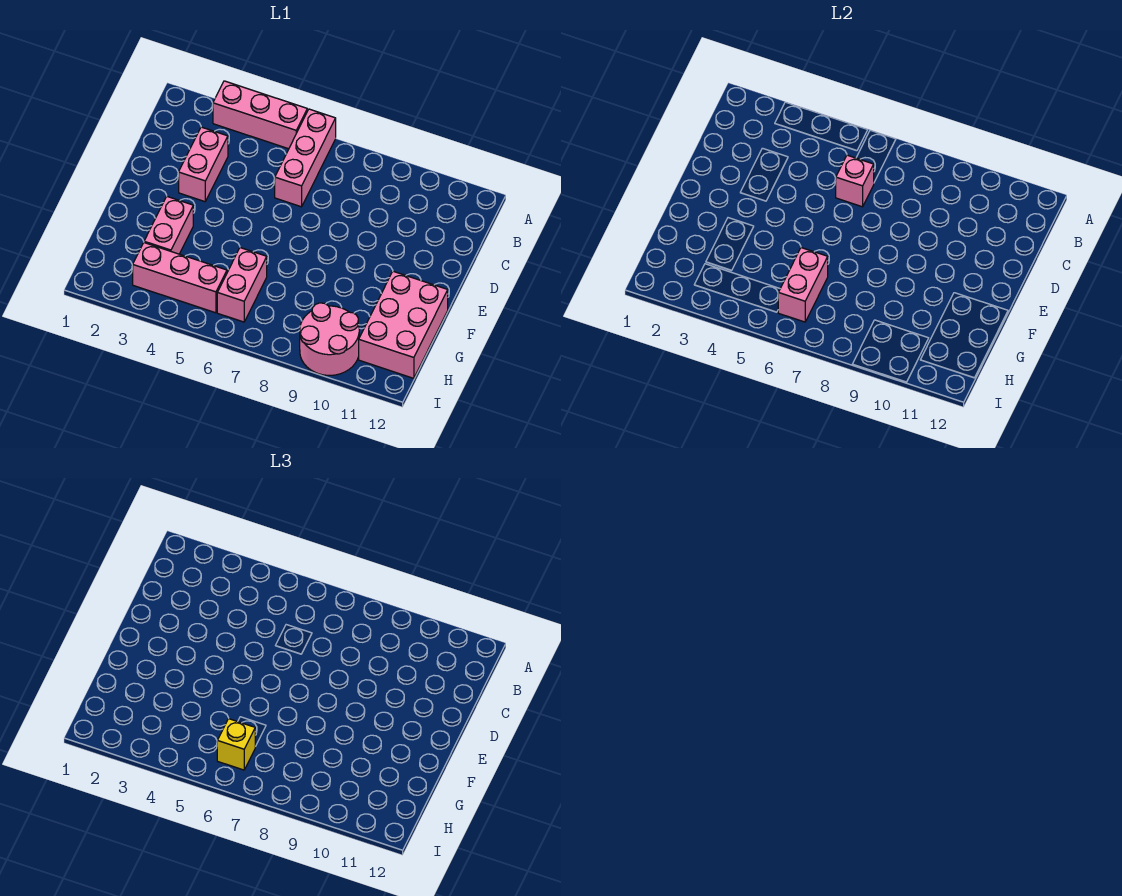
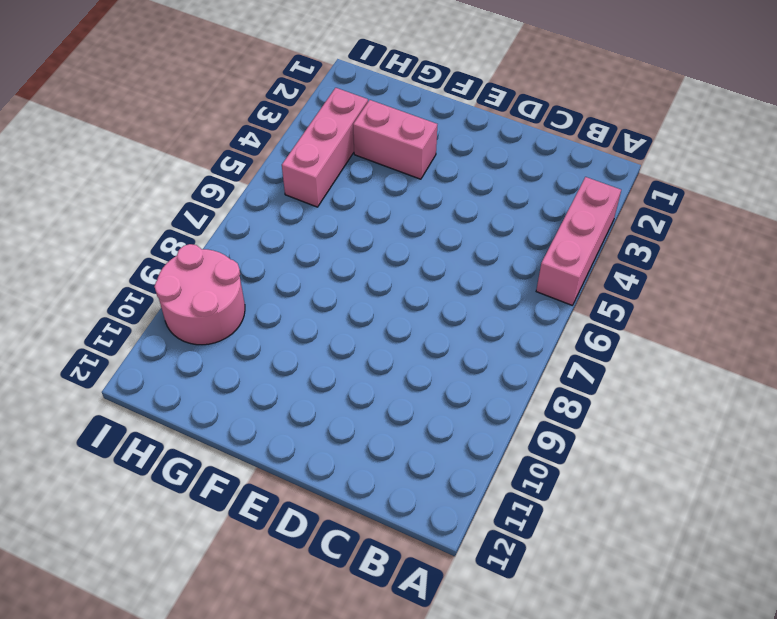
none -> pink brick A6:C6 level 1
none -> pink brick C3:D3 level 1

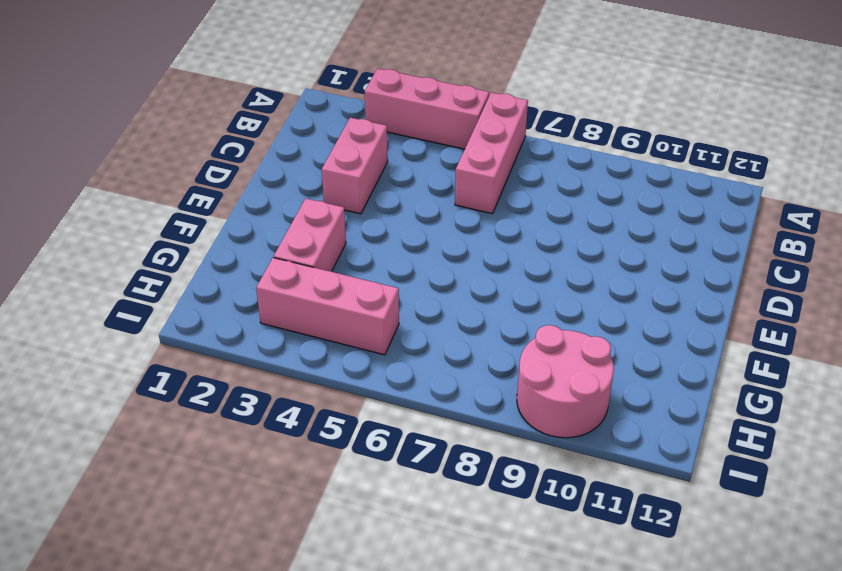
none -> pink brick F11:H12 level 1
none -> pink brick G6:H6 level 1

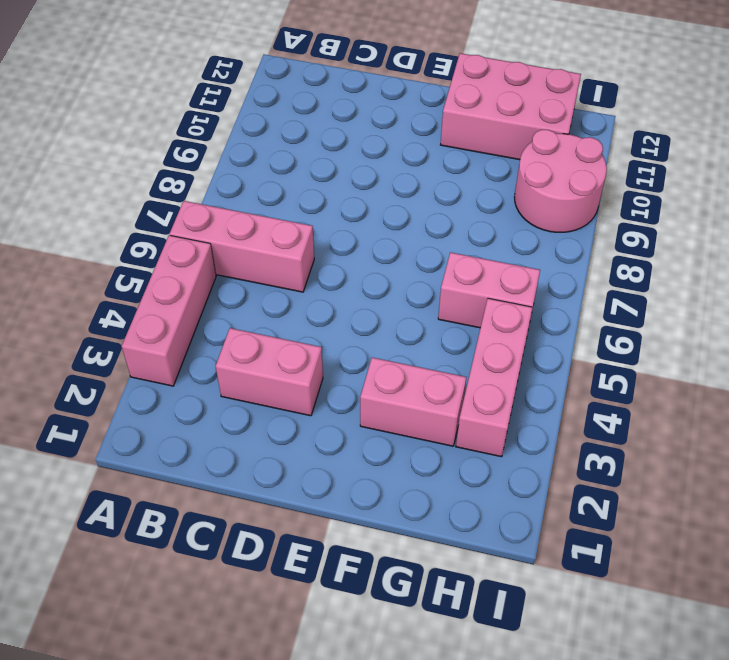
none -> pink brick C6 level 2
none -> pink brick G6:H6 level 2

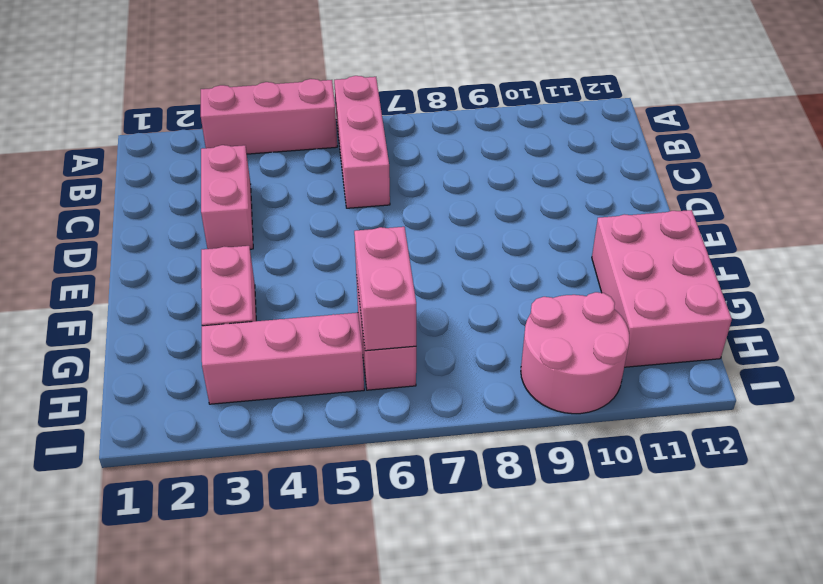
none -> pink brick C6 level 2
none -> yellow brick H6 level 3

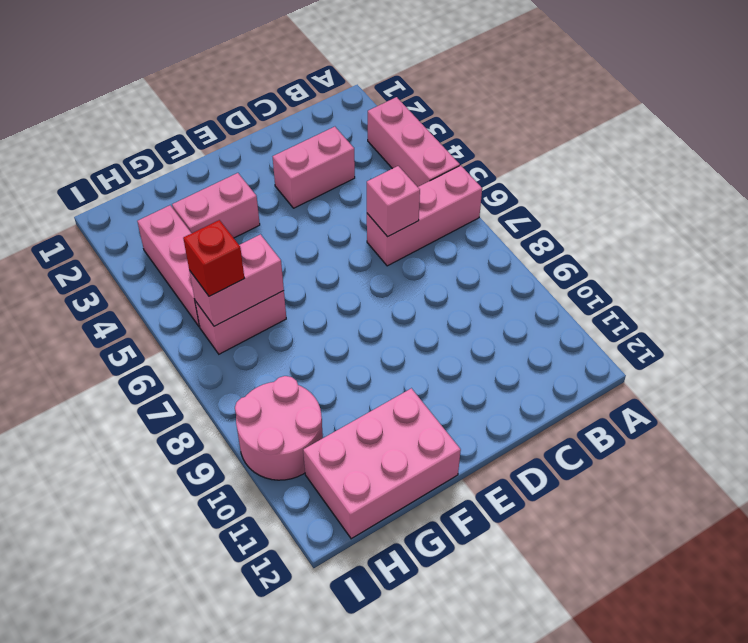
red brick H6 level 3 -> yellow brick H6 level 3

